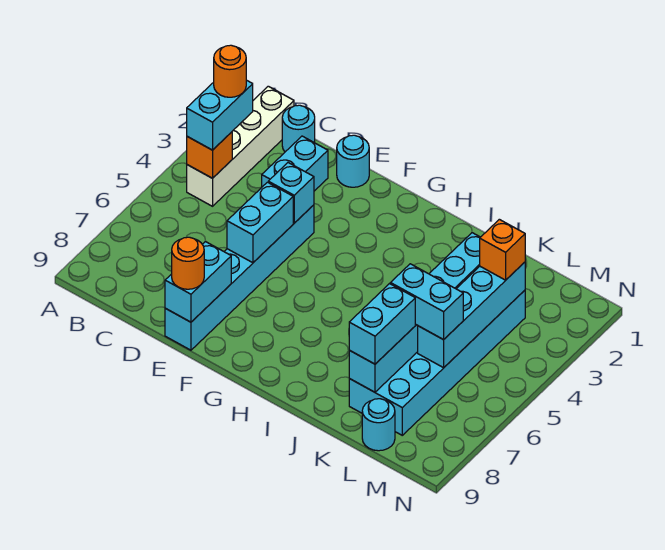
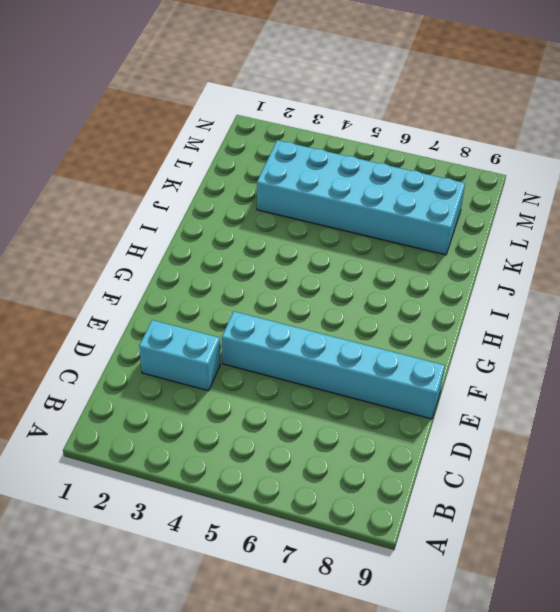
none -> white brick B1:B4 level 1
none -> cyan round brick C1 level 1
none -> cyan round brick E1 level 1

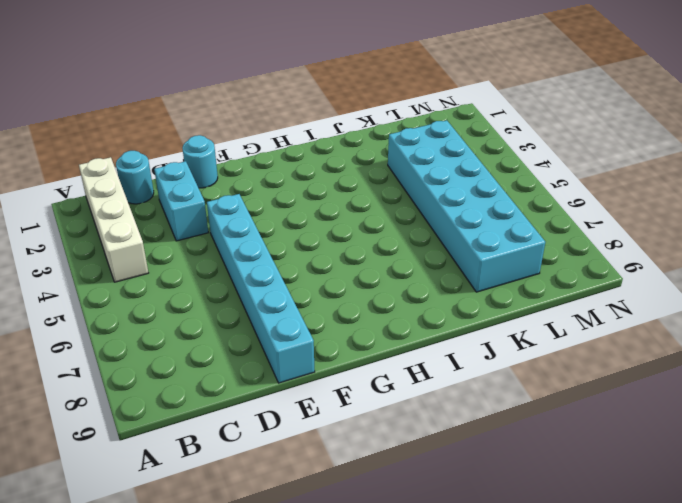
none -> cyan round brick L9 level 1
none -> orange brick B4 level 2
none -> cyan brick E4 level 2

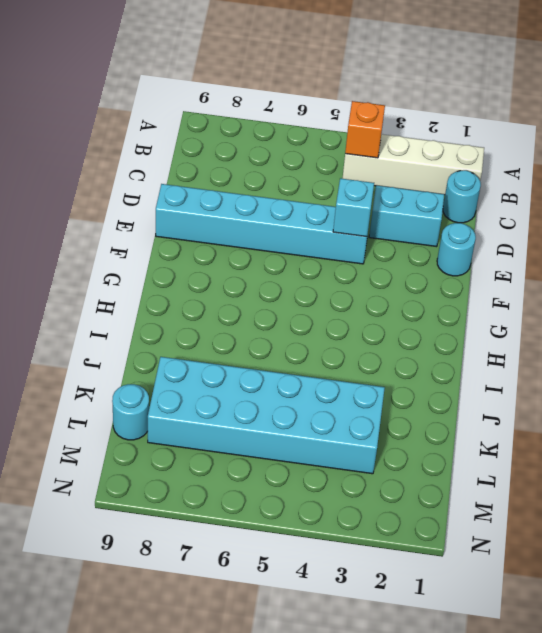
none -> cyan brick E5:E6 level 2
none -> cyan brick E8:E9 level 2
none -> cyan brick K3:K8 level 2

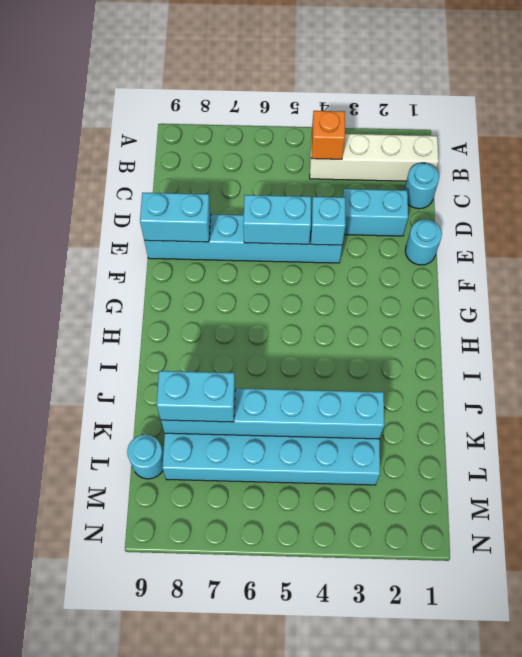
none -> cyan brick L3:L6 level 2
none -> cyan brick B3:B4 level 3
none -> orange round brick E9 level 3

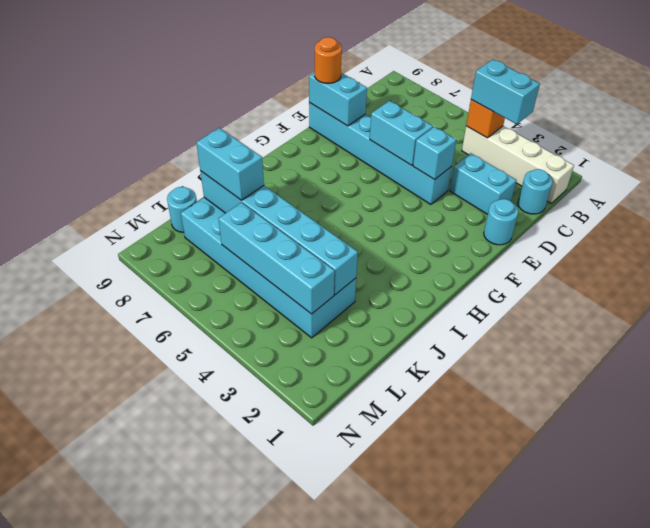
none -> cyan brick K6:L6 level 3
none -> orange brick L3 level 3
none -> orange round brick B3 level 4

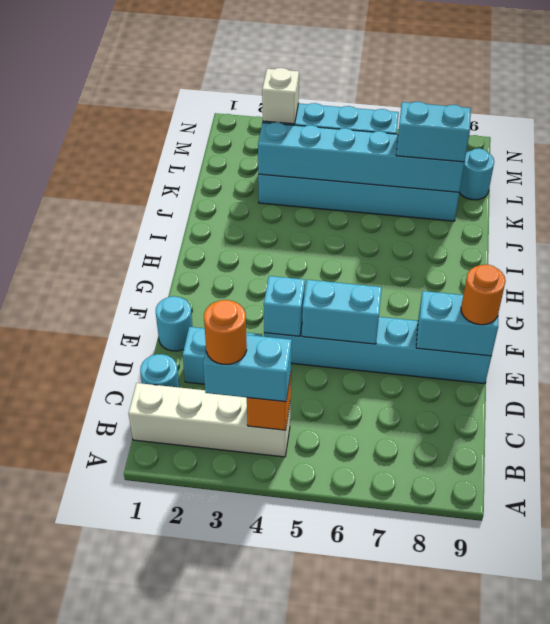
white brick L3 level 3 -> orange brick L3 level 3
none -> cyan brick K6:L6 level 3

